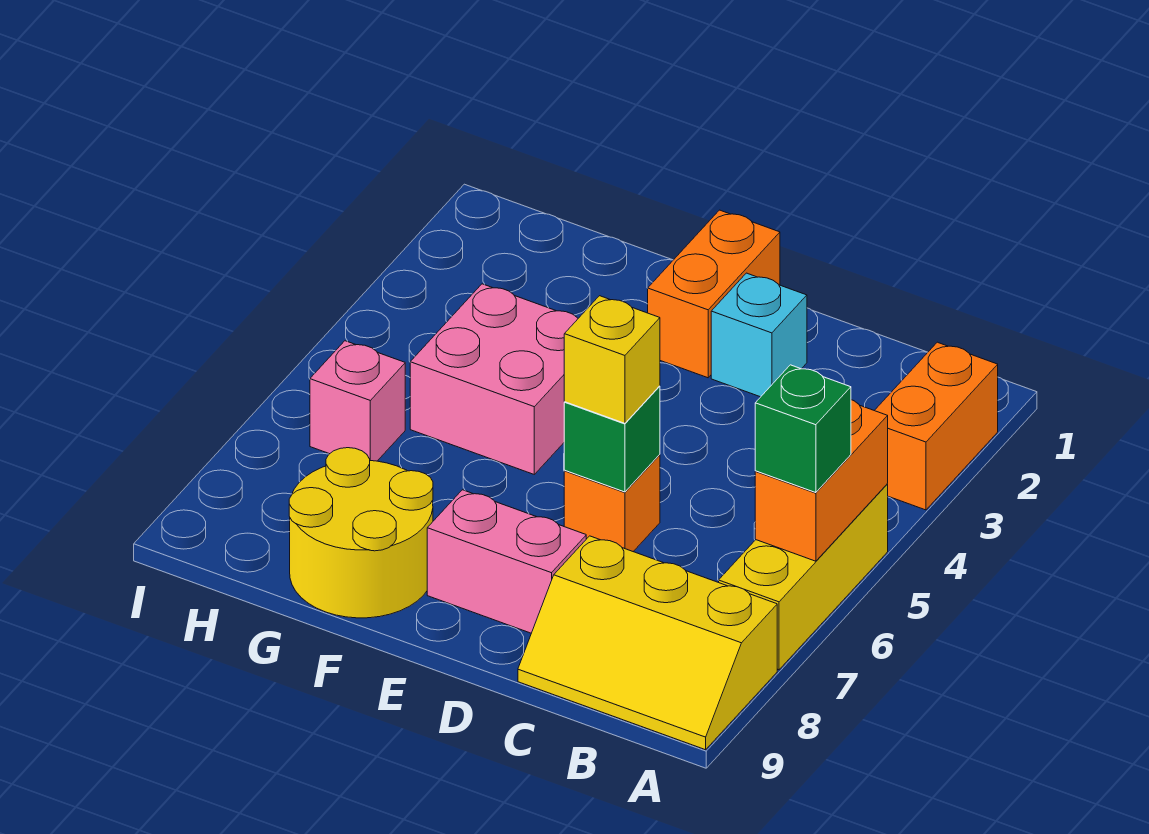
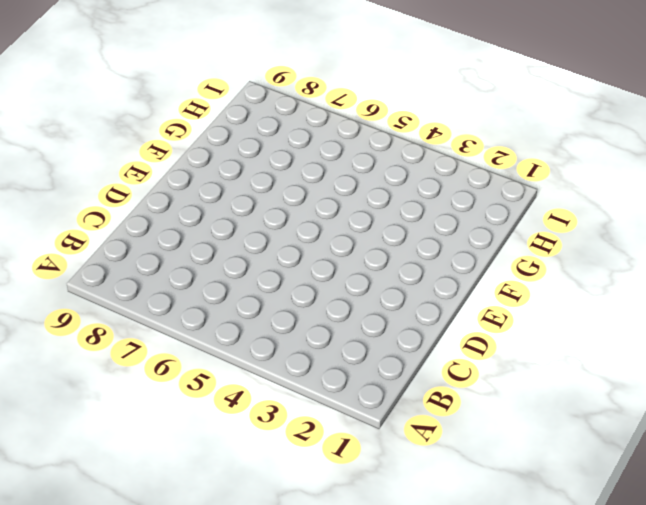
none -> orange brick A2:A3 level 1
none -> yellow brick A5:A7 level 1
none -> yellow slope A8:C9 level 1 top 8

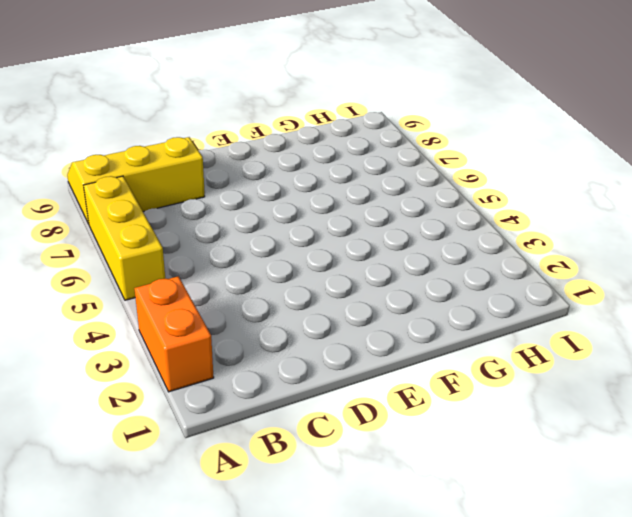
none -> cyan brick D2 level 1
none -> orange brick D6 level 1
none -> pink brick D8:E8 level 1

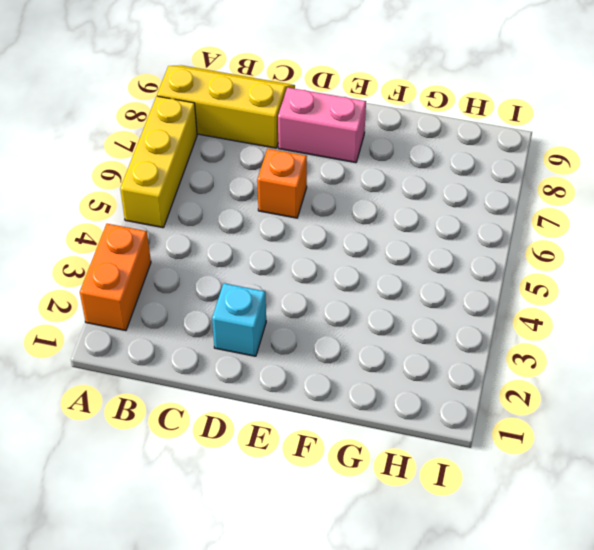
none -> orange brick E1:E2 level 1
none -> pink brick F4:G5 level 1
none -> yellow round brick F8:G9 level 1

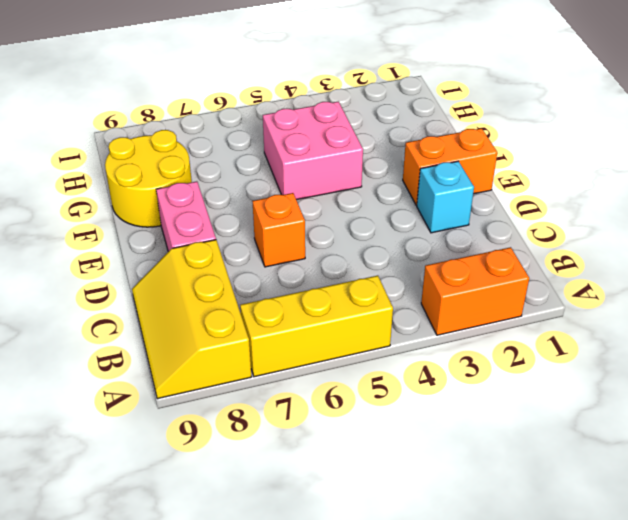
none -> pink brick H6 level 1
none -> orange brick A5:A6 level 2
none -> green brick D6 level 2

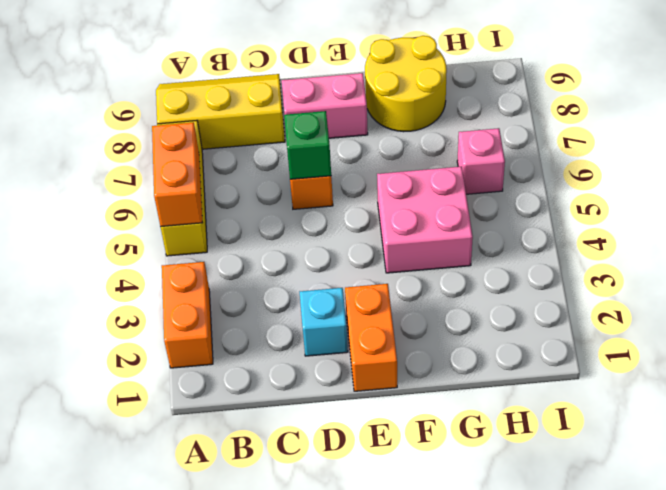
none -> green brick A6 level 3
none -> yellow brick D6 level 3

